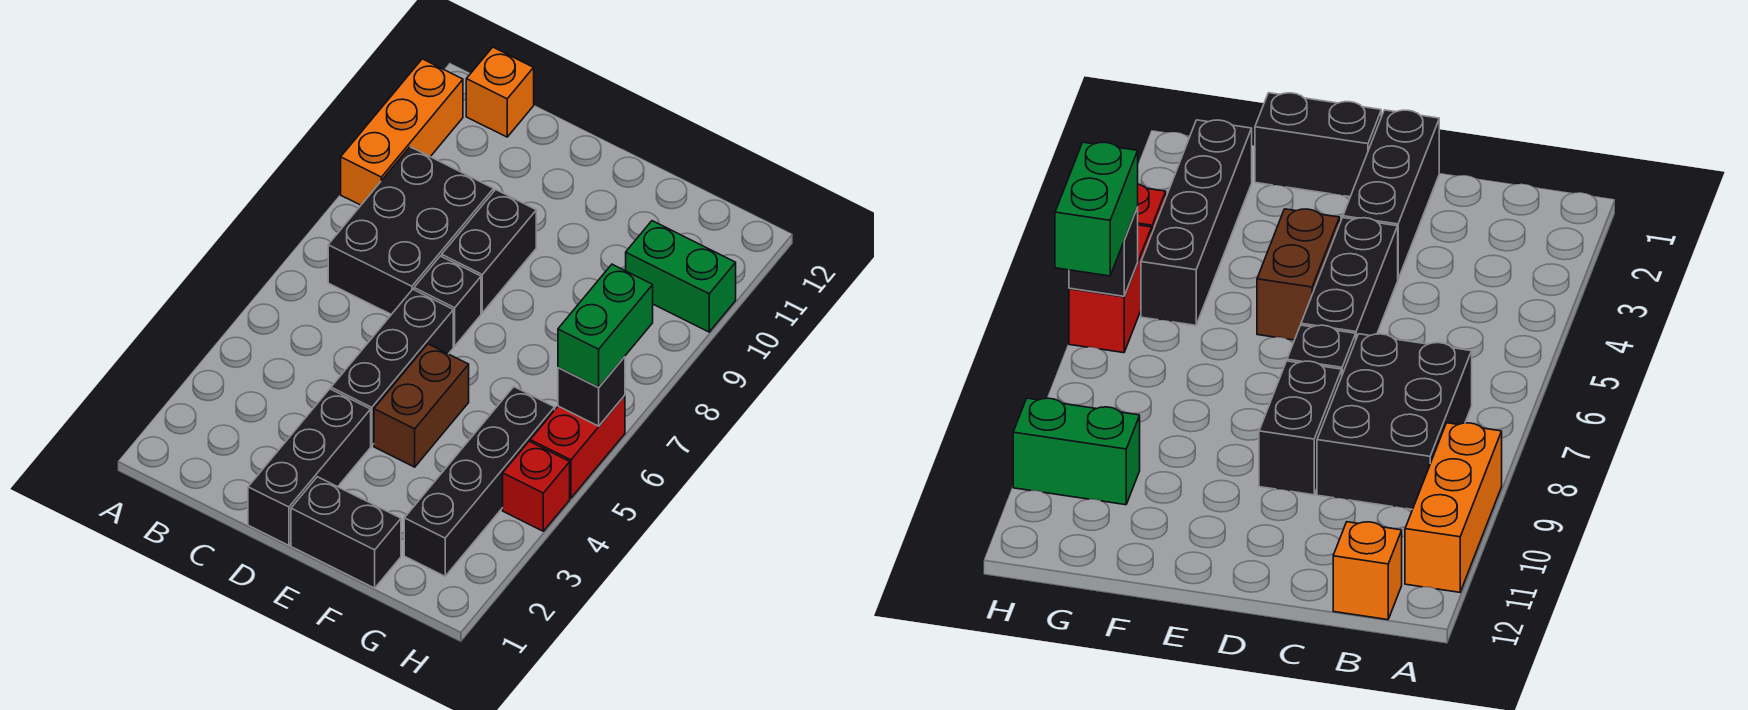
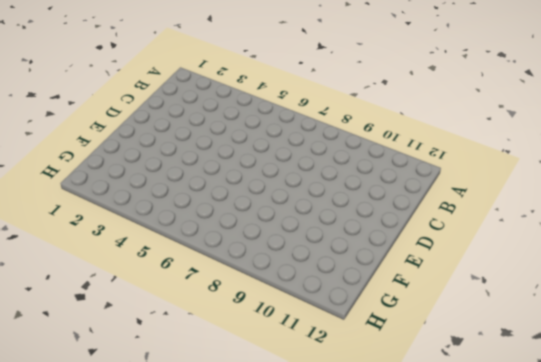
none -> orange brick A9:A11 level 1
none -> black brick B7:C9 level 1
none -> orange brick B12 level 1

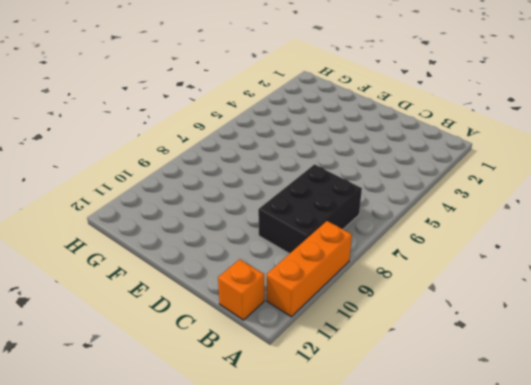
none -> black brick D1:D3 level 1
none -> black brick D4:D6 level 1
none -> black brick D7 level 1

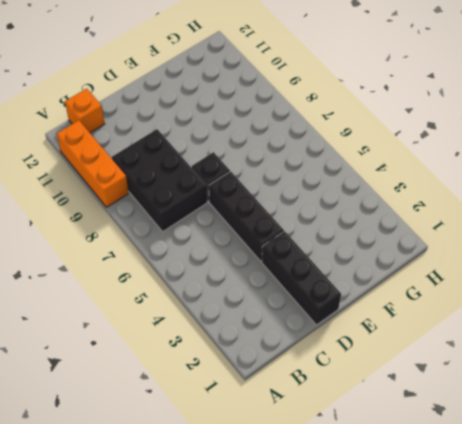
none -> black brick D8:D9 level 1
none -> black brick E1:F1 level 1
none -> brown brick E4:E5 level 1

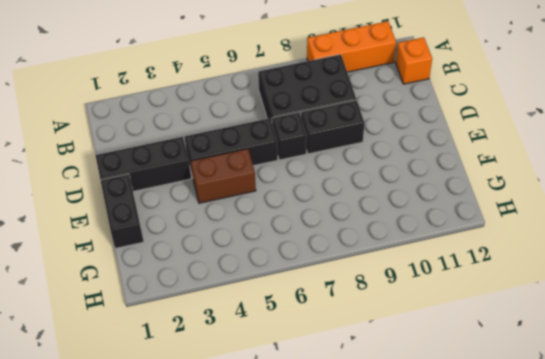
none -> black brick G2:G5 level 1
none -> green brick G10:H10 level 1
none -> red brick H4 level 1

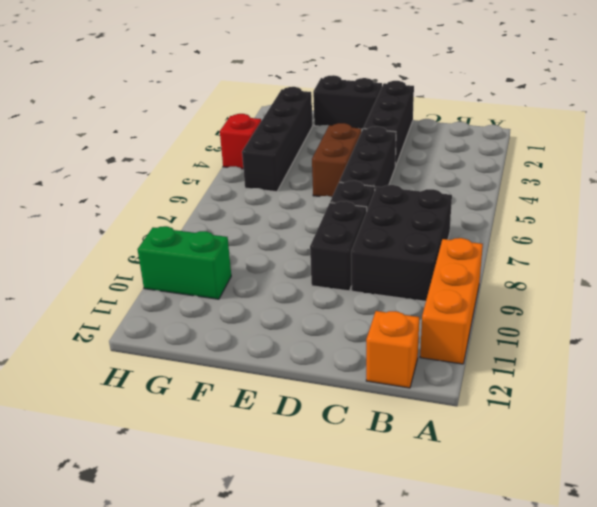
none -> red brick H5:H6 level 1
none -> black brick H6 level 2
none -> green brick H6:H7 level 3

